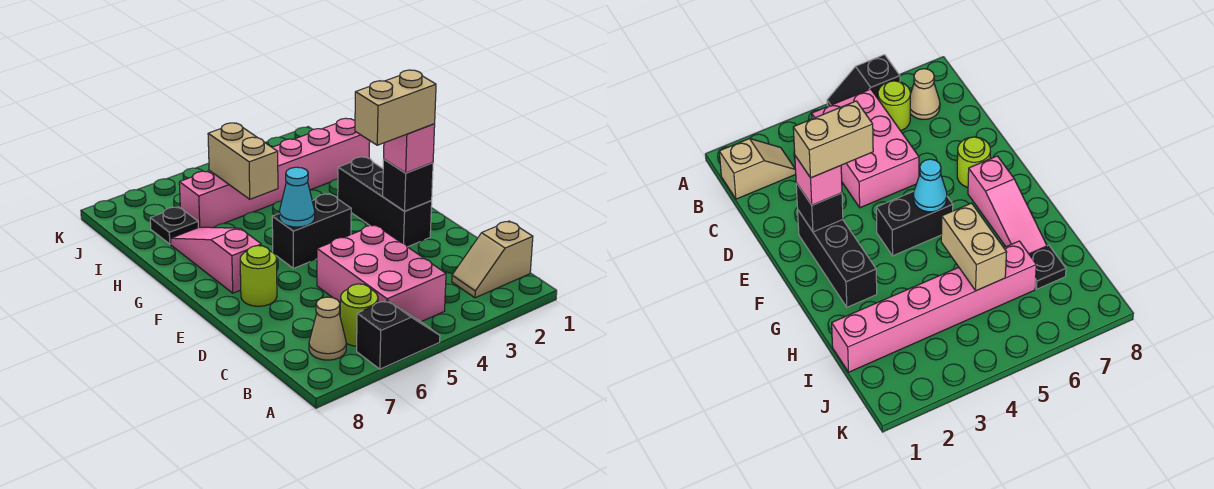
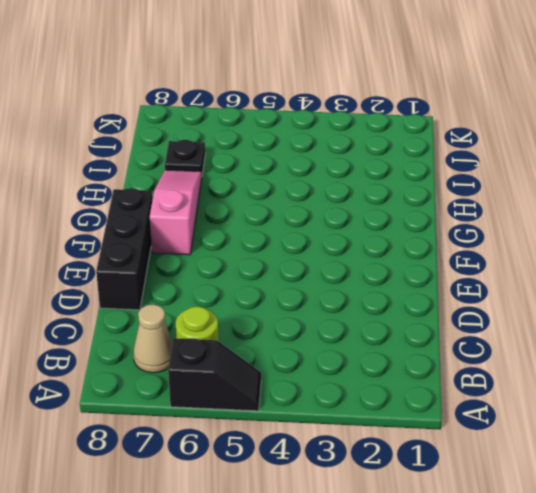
black brick D8:F8 level 1 -> black brick E2:G2 level 1
none -> tan slope B1:B2 level 1 top 1
none -> pink brick B4:D5 level 1
none -> lime round brick E7 level 1

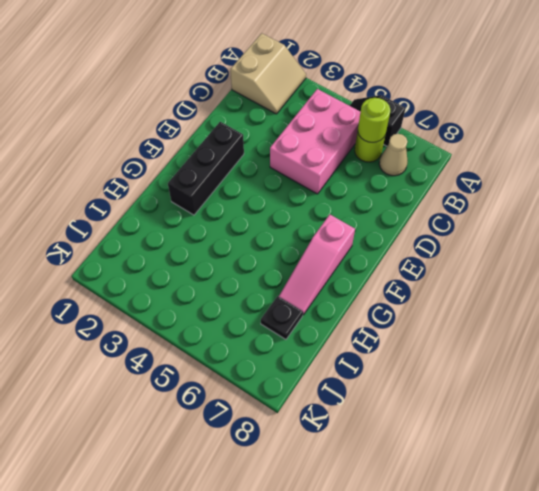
tan slope A1:B2 level 1 top 1 -> tan slope B1:B2 level 1 top 1
lime round brick B6 level 2 -> lime round brick E7 level 1
none -> black brick F4:F5 level 1
none -> pink brick I1:I6 level 1
none -> black brick E2 level 2

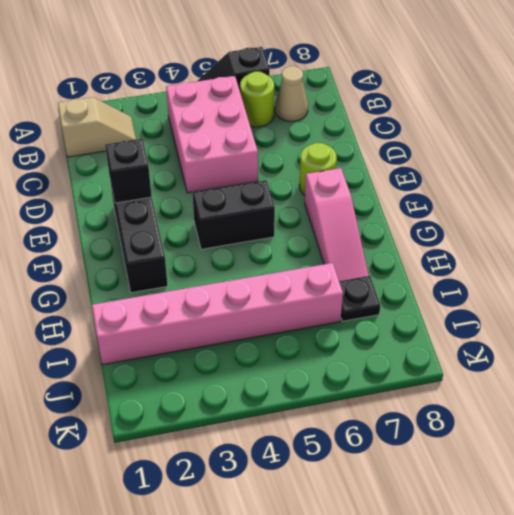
none -> cyan cone F5 level 2
none -> tan brick H5:I5 level 2
none -> pink brick E2 level 3

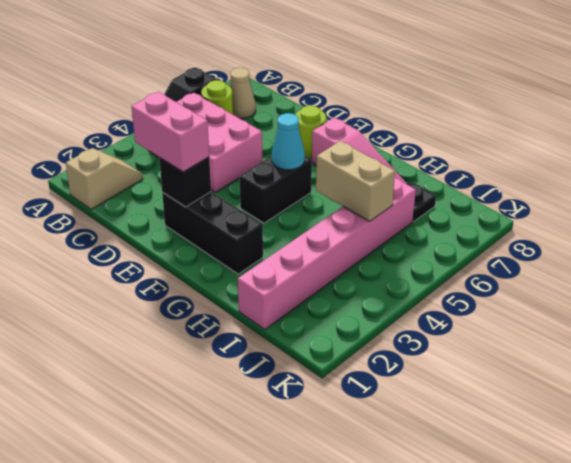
pink brick D2:E2 level 3 -> pink brick E2 level 3
none -> tan brick E2:E3 level 4

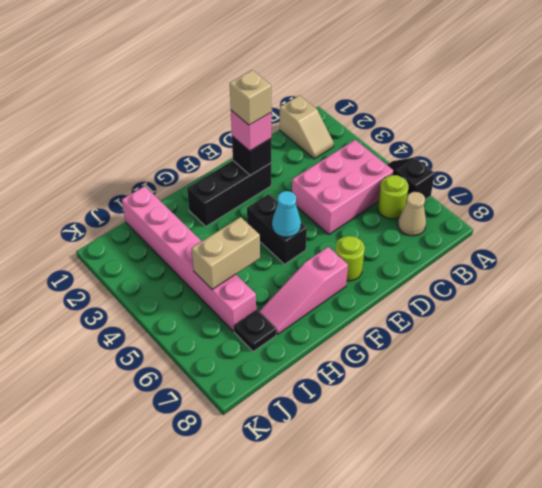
tan brick E2 level 4 -> tan brick E2:E3 level 4

